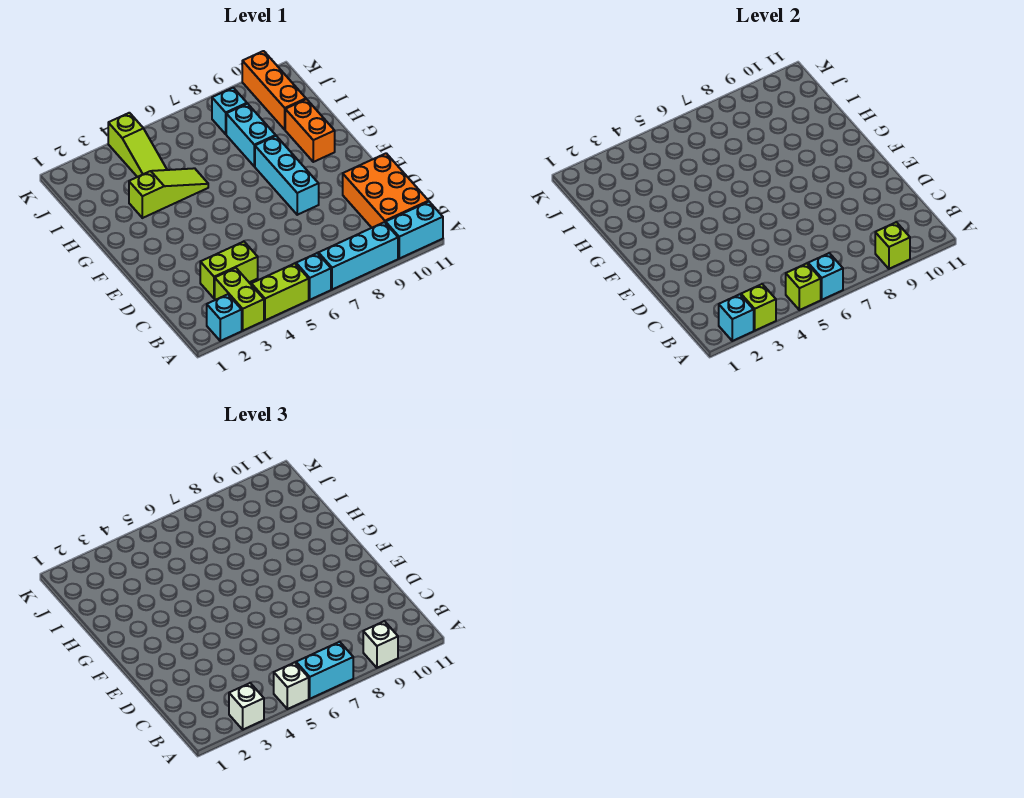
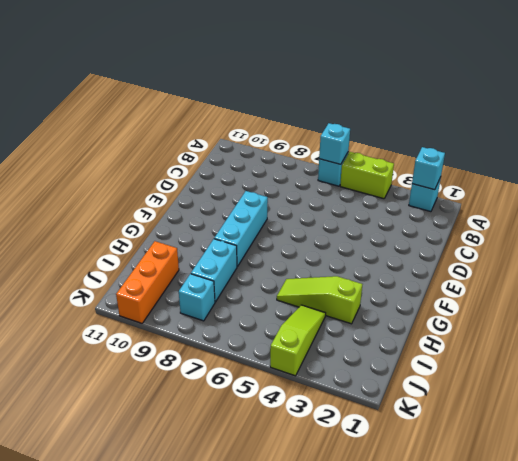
none -> lime brick A3:B3 level 1
none -> cyan brick A7:A9 level 1
none -> cyan brick A10:A11 level 1

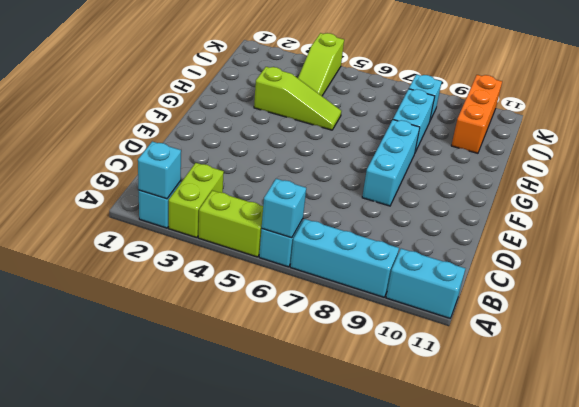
none -> orange brick B10:D11 level 1
none -> lime brick C3:C4 level 1
none -> orange brick G10:H10 level 1

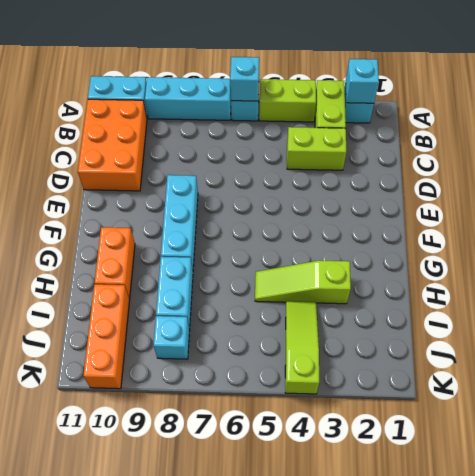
none -> lime brick A3 level 2
none -> lime brick A5 level 2
none -> lime brick A9 level 2

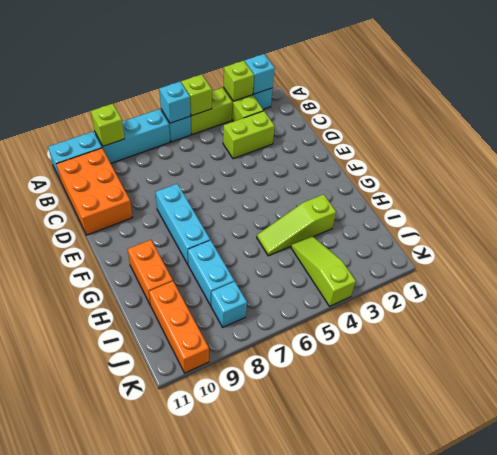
none -> white brick A3 level 3
none -> white brick A5 level 3
none -> cyan brick A6:A7 level 3

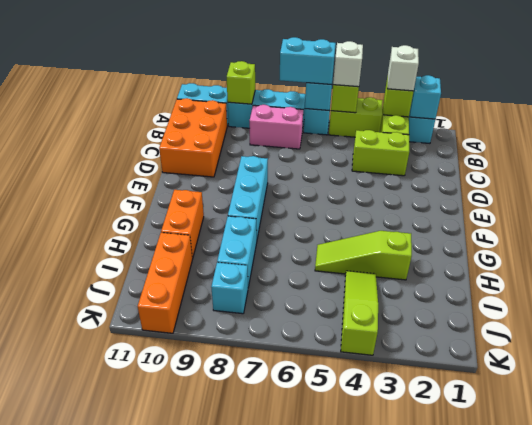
pink brick B7:B8 level 1 -> none
none -> white brick A9 level 3

